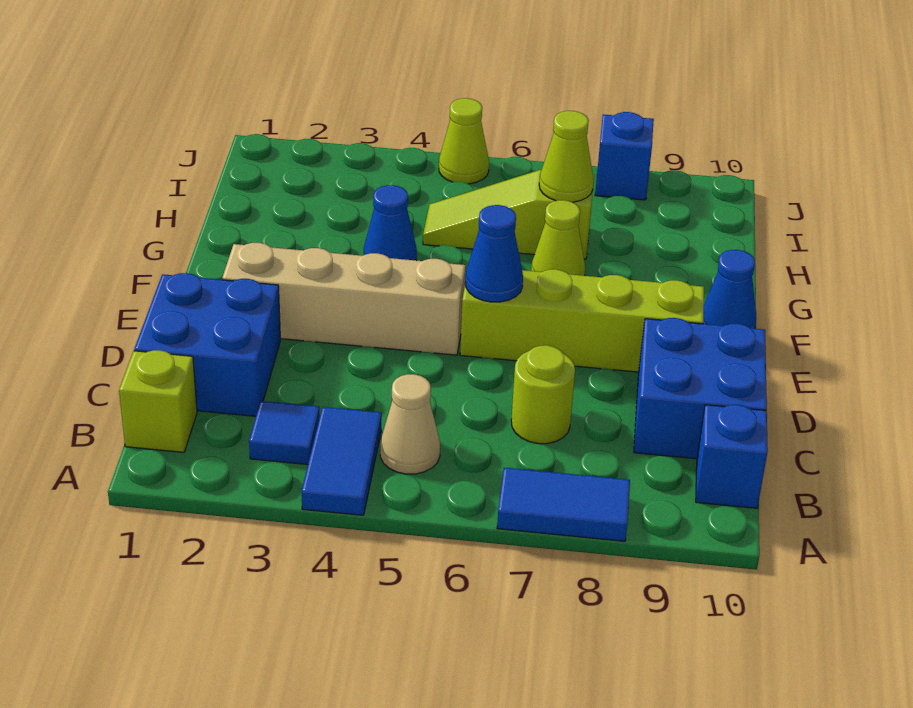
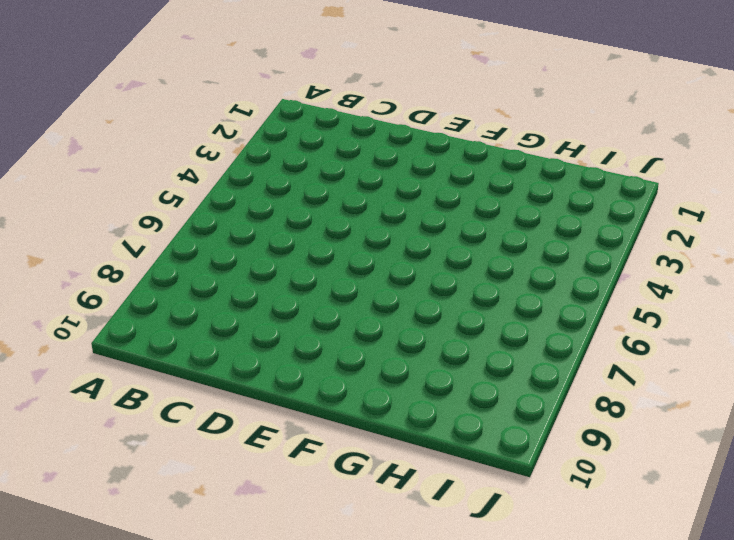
none -> blue tile A4:B4 level 1
none -> blue tile A7:A8 level 1
none -> lime brick B1 level 1

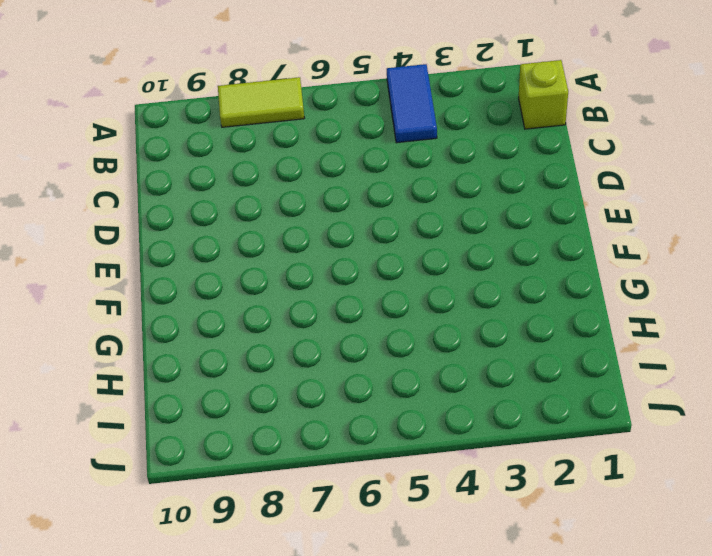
lime tile A7:A8 level 1 -> blue tile A7:A8 level 1
none -> blue tile B3 level 1
none -> tan cone B5 level 1
none -> blue brick B10 level 1

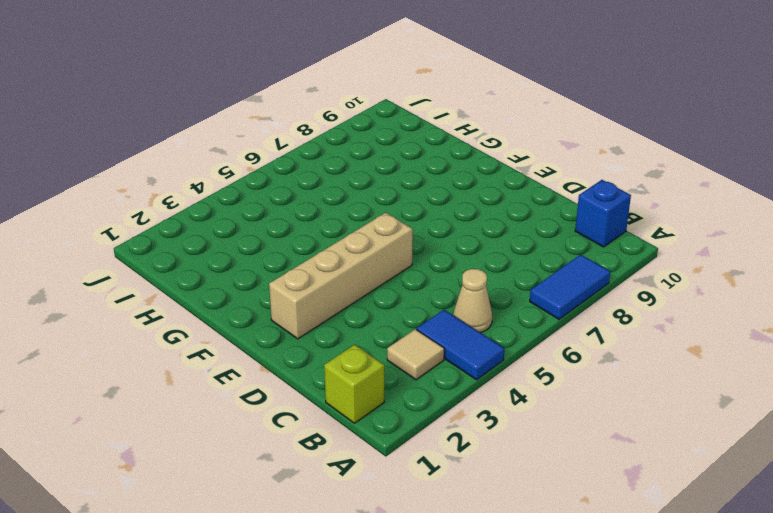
tan tile B3 level 1 -> blue tile B3 level 1
none -> blue brick C1:D2 level 1
none -> lime round brick C7 level 1
none -> blue brick C9:D10 level 1

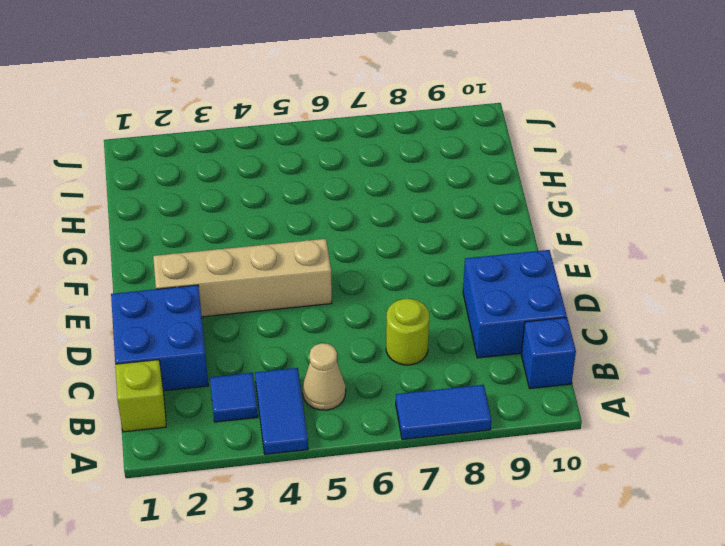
none -> lime brick E6:E9 level 1
none -> blue cone F10 level 1
none -> blue cone G4 level 1

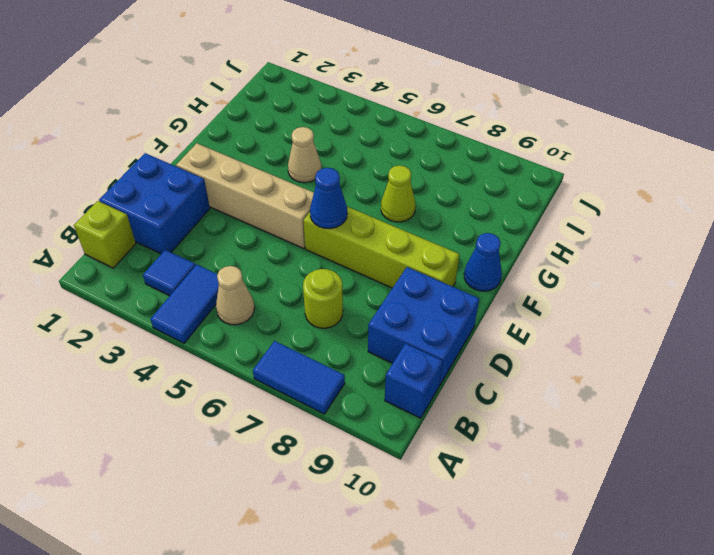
tan cone G4 level 1 -> blue cone G4 level 1
none -> lime slope H5:H7 level 1 top 7
none -> lime cone J5 level 1
none -> blue brick J8 level 1

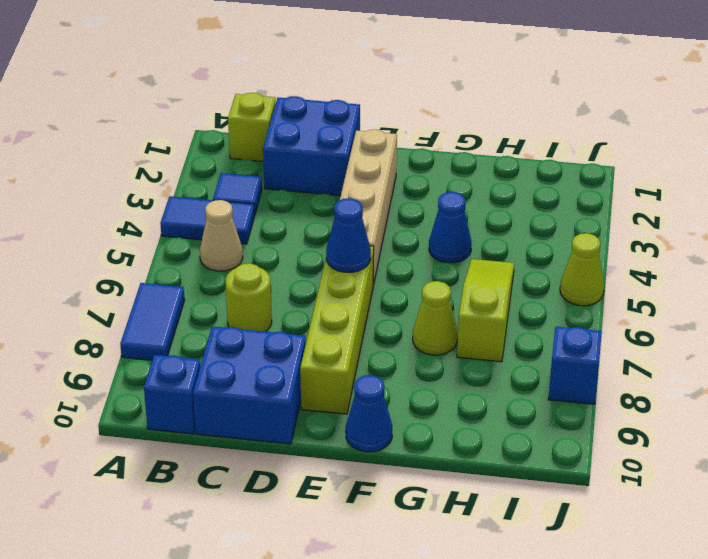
none -> lime cone H7 level 2

